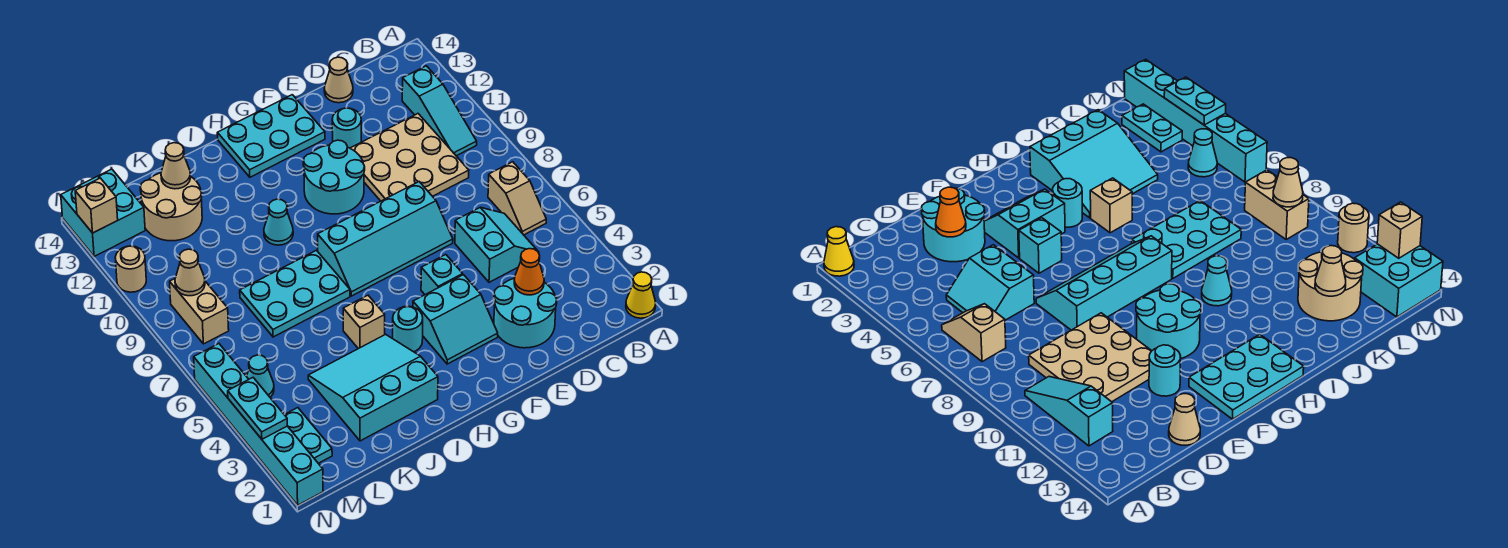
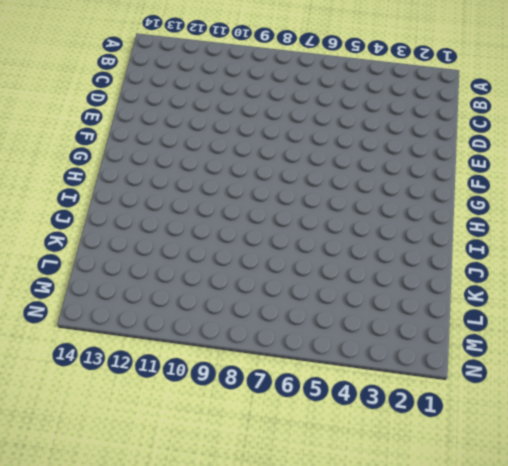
none -> yellow cone A1 level 1
none -> tan slope B6:B7 level 1 top 7
none -> cyan slope B10:B12 level 1 top 12
none -> cyan slope C5:D6 level 1 top D

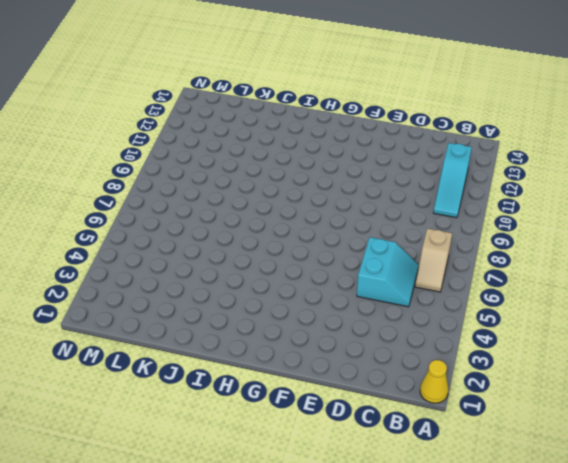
none -> tan plate C9:E11 level 1
none -> cyan round brick D2:E3 level 1
none -> tan cone D14 level 1
none -> cyan slope E7:H8 level 1 top 8

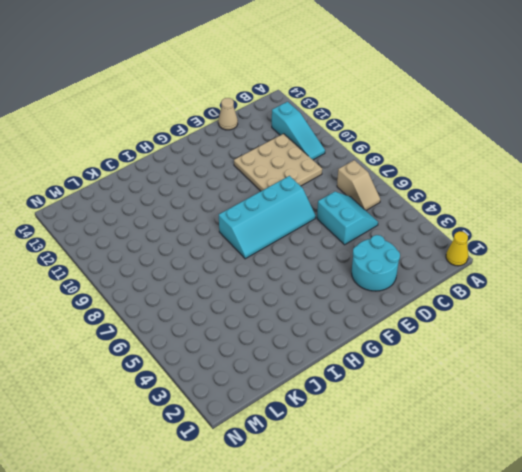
none -> cyan round brick E12 level 1
none -> cyan slope F3:G4 level 1 top 4
none -> cyan brick F5 level 1
none -> cyan round brick F10:G11 level 1

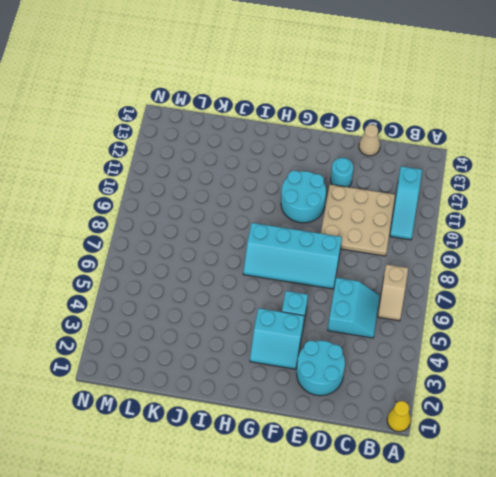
none -> cyan plate F13:H14 level 1
none -> cyan round brick H4 level 1
none -> cyan slope I2:K4 level 1 top 2
none -> tan brick I5 level 1

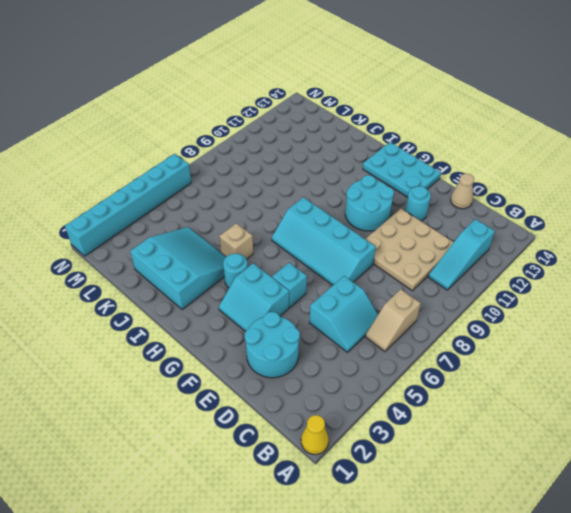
none -> cyan plate I7:K8 level 1
none -> cyan cone I10 level 1
none -> tan round brick K12:L13 level 1
none -> cyan plate M2:M3 level 1

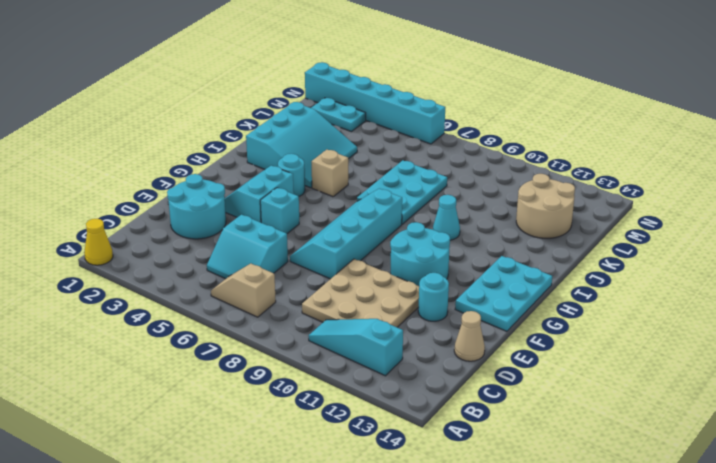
none -> cyan cone M5 level 1
none -> tan brick M8:M9 level 1
none -> cyan brick M13:N14 level 1
none -> tan round brick N11 level 1

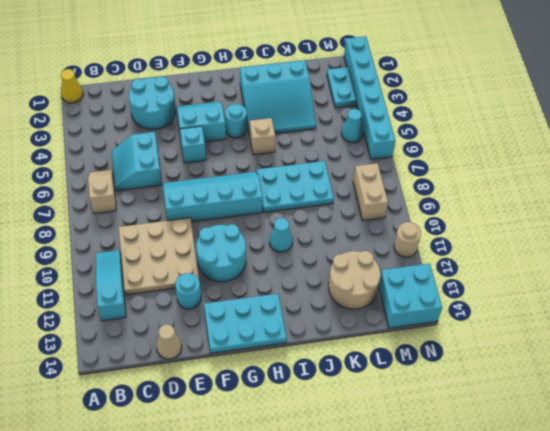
none -> orange cone D3 level 2
none -> tan cone K13 level 2
none -> tan cone M9 level 2
none -> cyan plate N3:N4 level 2

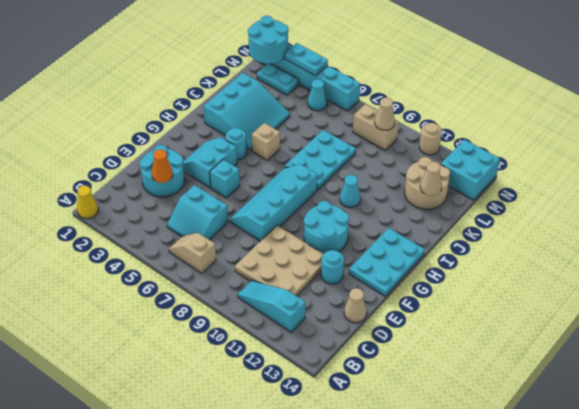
cyan round brick M1:N2 level 2 -> none
none -> tan brick N13 level 2

